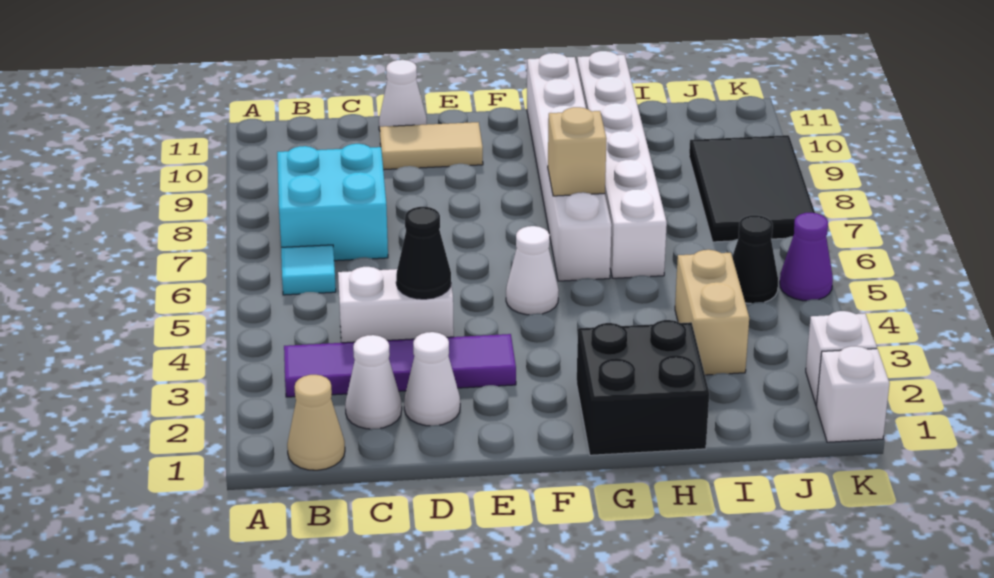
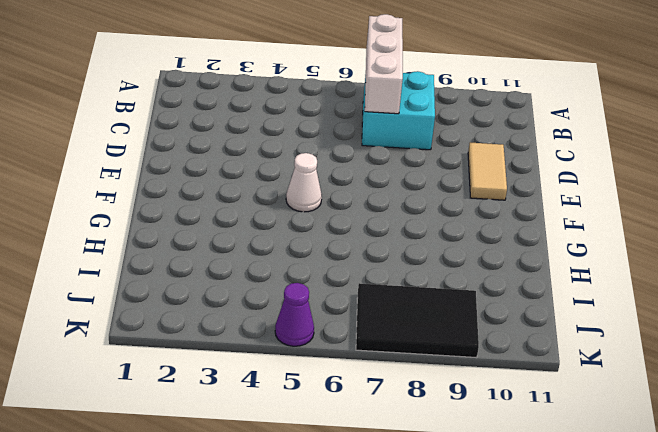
white brick A7:C7 level 2 -> none
none -> tan cone B1 level 1
none -> purple tile B3:E3 level 1
none -> cyan tile B6 level 1

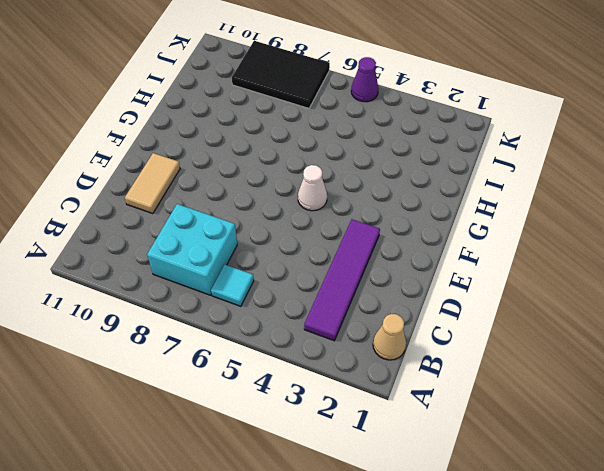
none -> white cone C2 level 1
none -> white brick C4:D4 level 1
none -> white cone D2 level 1

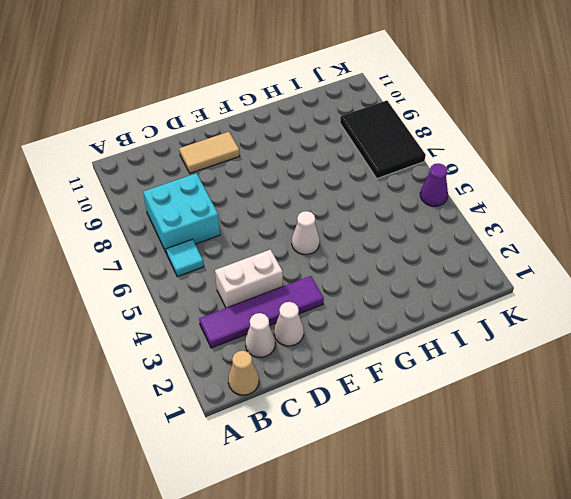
none -> white cone D11 level 1
none -> black brick G1:H2 level 1
none -> white brick G6:G11 level 1

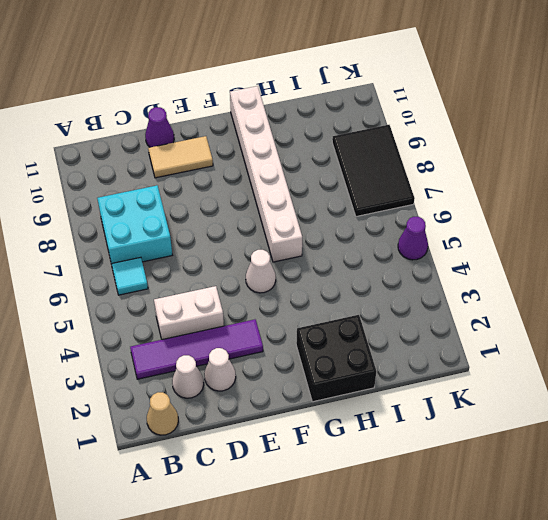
purple cone D11 level 1 -> white cone D11 level 1
none -> white brick H6:H11 level 1
none -> tan brick I3:I4 level 1
none -> black cone J5 level 1

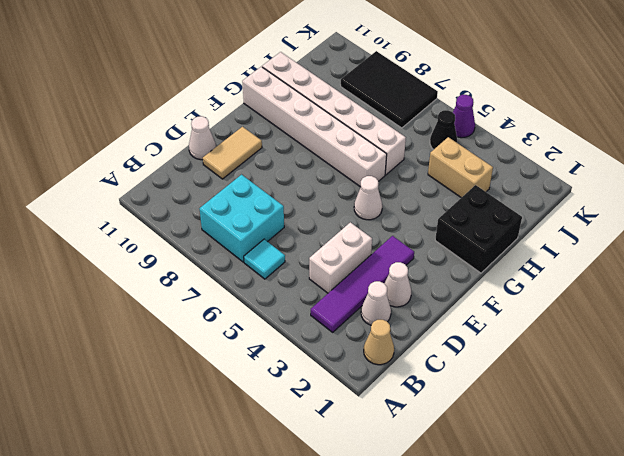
none -> white brick K1 level 1
none -> white brick K2 level 1
none -> black cone D4 level 2

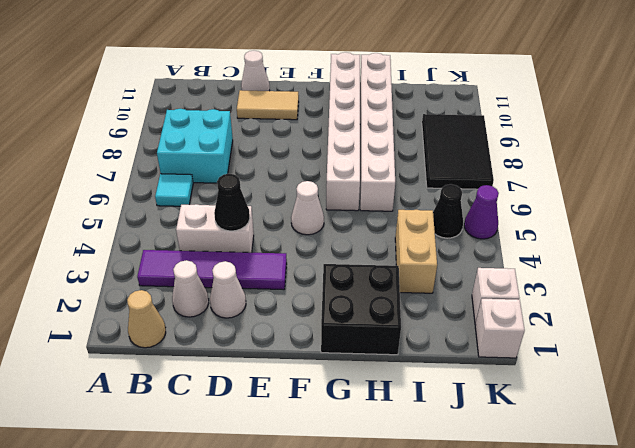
none -> tan brick G7 level 2

